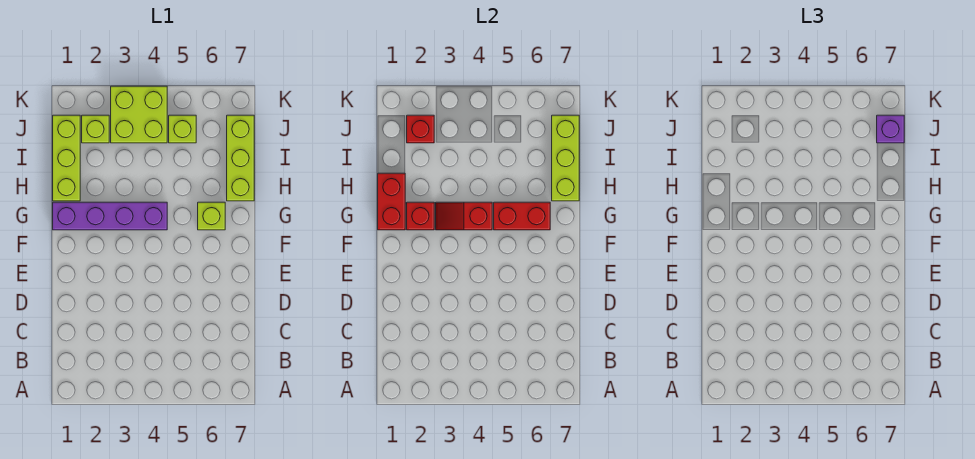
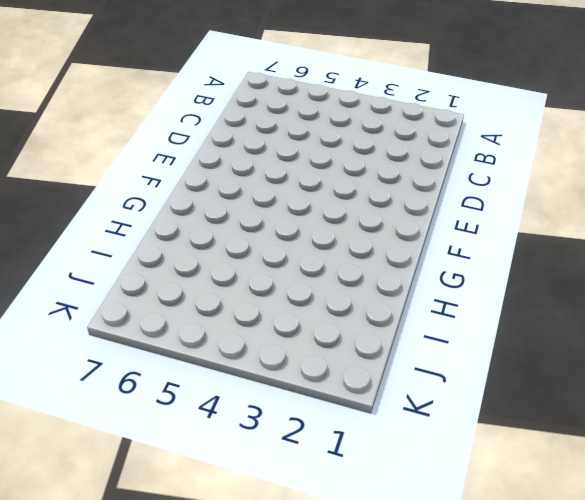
none -> purple brick G1:G4 level 1
none -> lime brick G6 level 1
none -> lime brick H1:J1 level 1

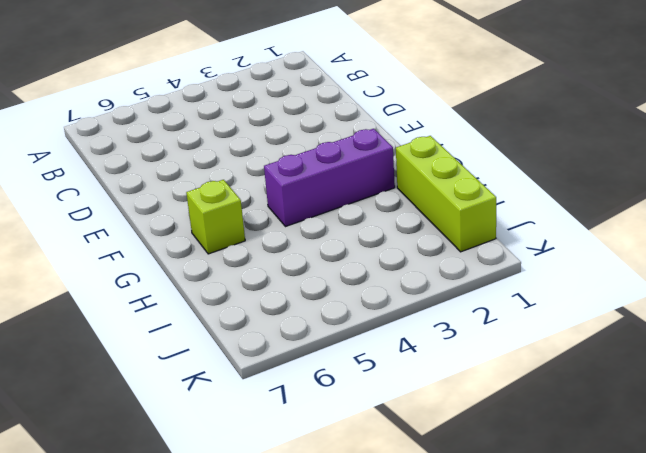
purple brick G2:G4 level 1 -> purple brick G1:G4 level 1
none -> lime brick H7:J7 level 1
none -> lime brick J2 level 1
none -> lime brick J3:K4 level 1

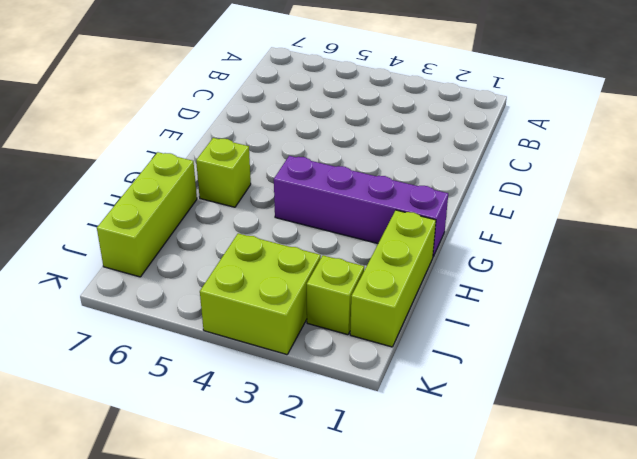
none -> lime brick J5 level 1
none -> red brick G1:H1 level 2
none -> red brick G2 level 2

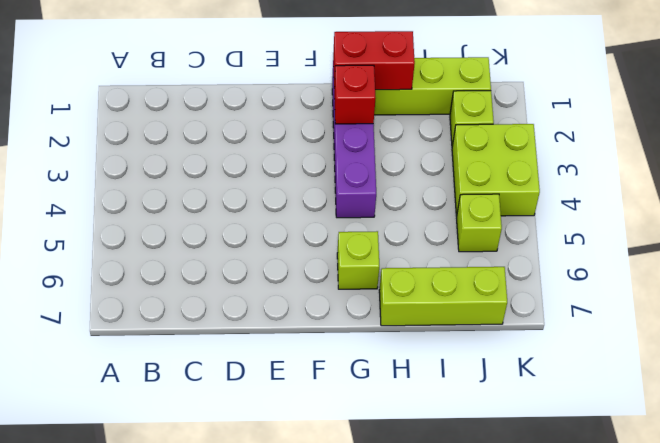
none -> red slope G3:G4 level 2 top 4
none -> red brick G5:G6 level 2
none -> lime brick H7:J7 level 2

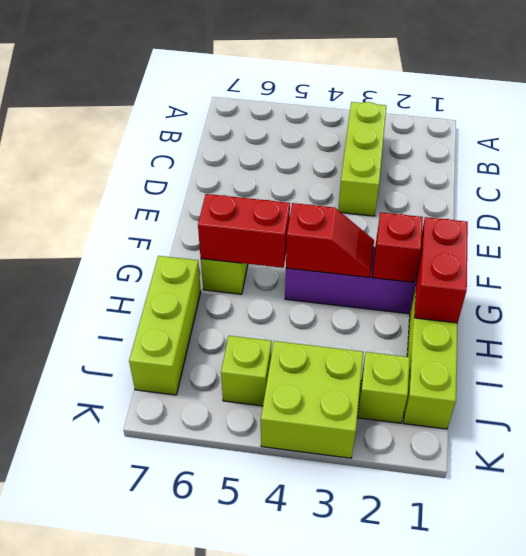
lime brick B3:D3 level 1 -> lime brick H7:J7 level 2
none -> red brick J2 level 2
none -> purple brick J7 level 3

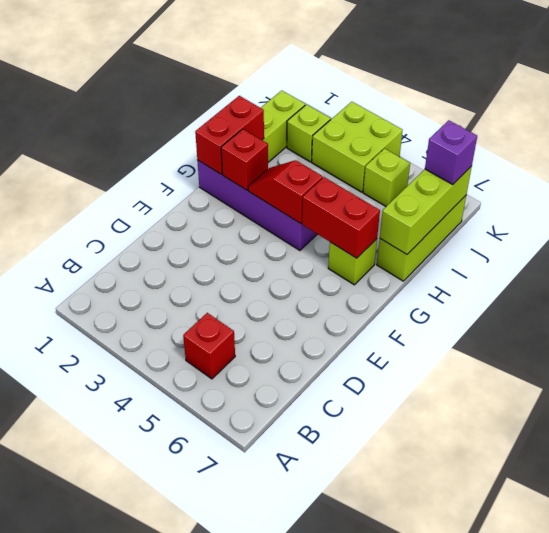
red brick B5 level 1 -> red brick J2 level 2

